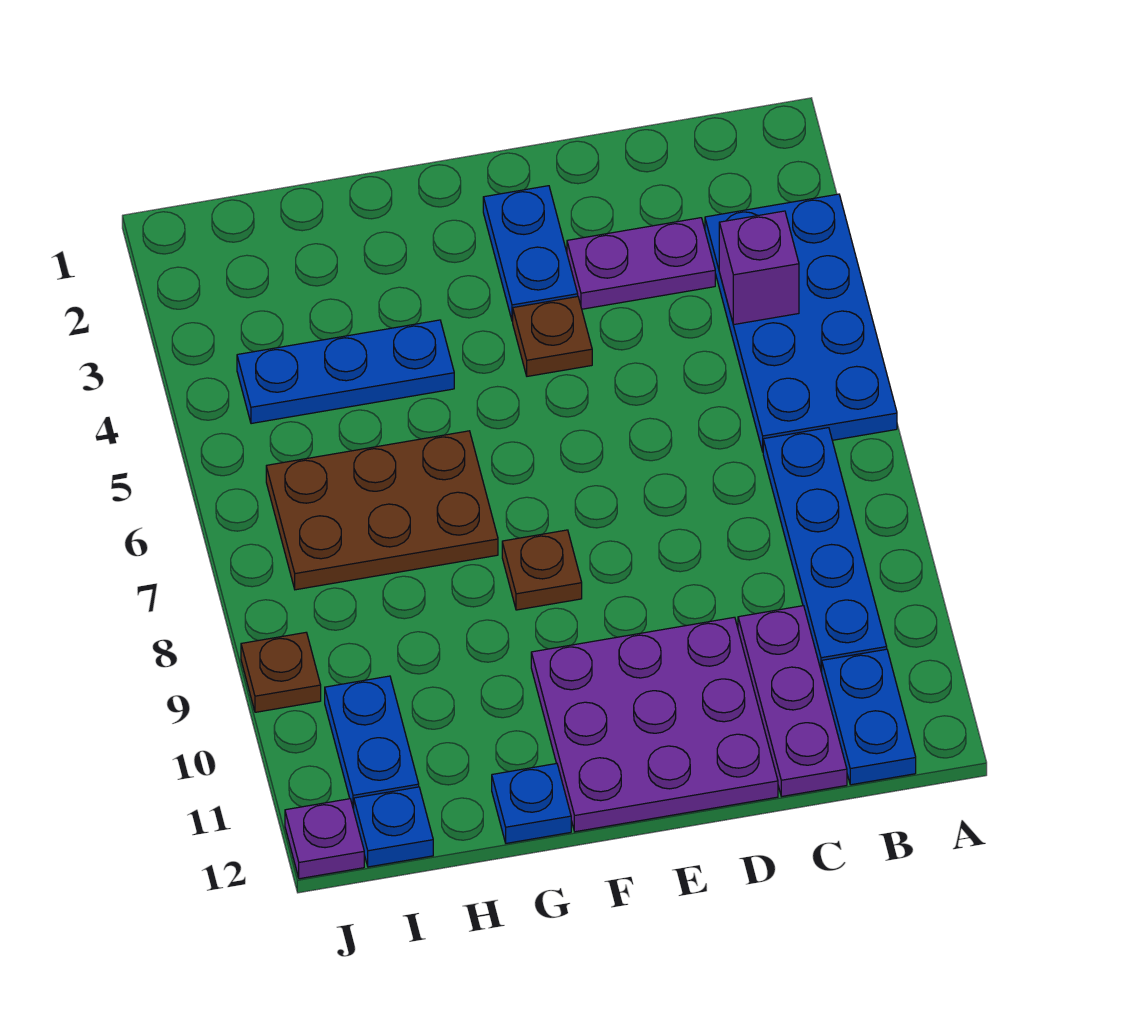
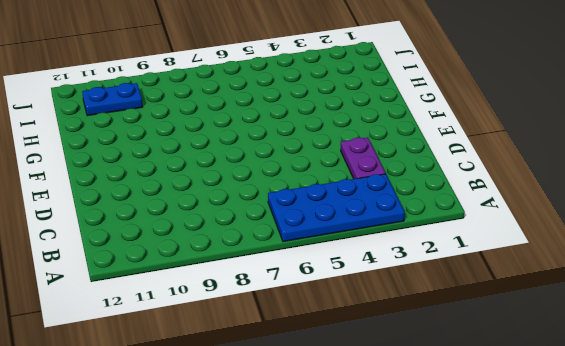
none -> blue plate B7:B10 level 1
none -> blue plate B11:B12 level 1
none -> purple plate C10:C12 level 1

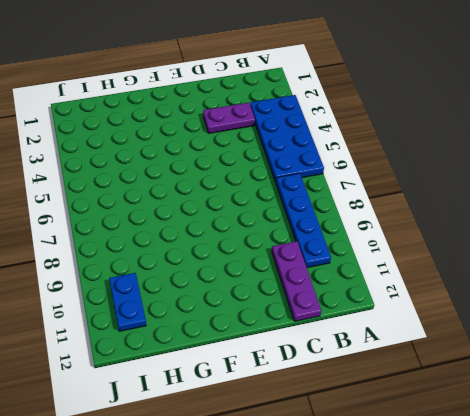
none -> blue plate B11:B12 level 1
none -> purple plate D10:F12 level 1
none -> blue plate E2:E3 level 1

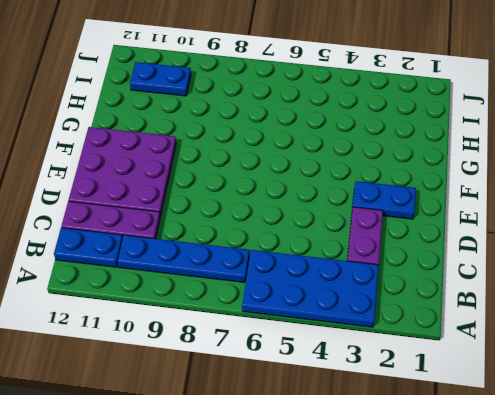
none -> brown plate E4 level 1
none -> brown plate F8 level 1
none -> blue plate G4:I4 level 1

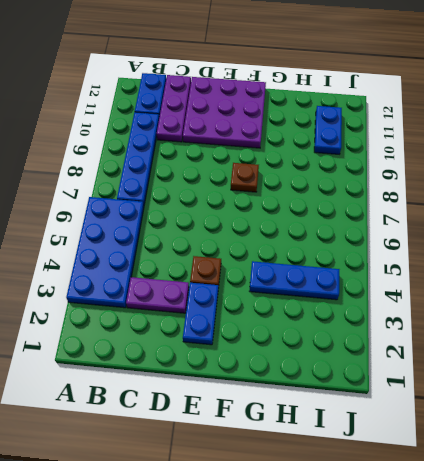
none -> brown plate G6:I7 level 1
none -> blue plate G12 level 1
none -> blue plate I12 level 1

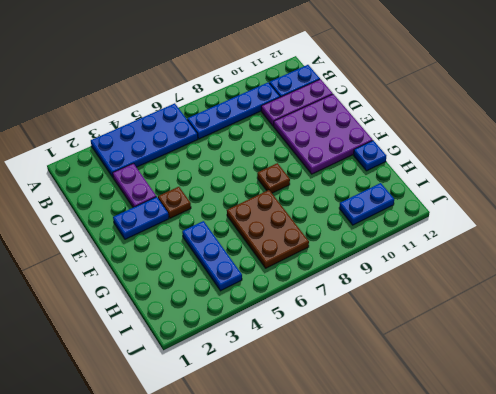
none -> blue plate I12 level 1
none -> brown plate J9 level 1
none -> purple plate J12 level 1

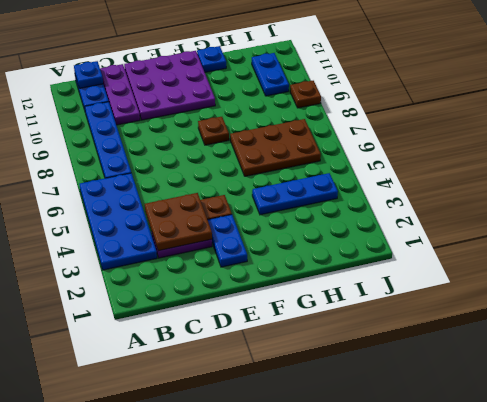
blue plate B12 level 2 -> blue plate I12 level 1
brown plate C3:D4 level 2 -> none
none -> purple plate J12 level 1
none -> purple brick B4 level 2

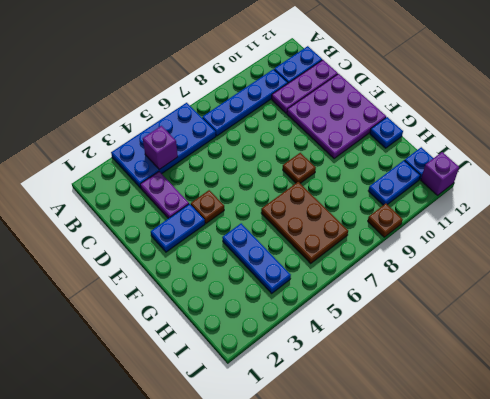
purple brick J12 level 1 -> purple plate J12 level 1

